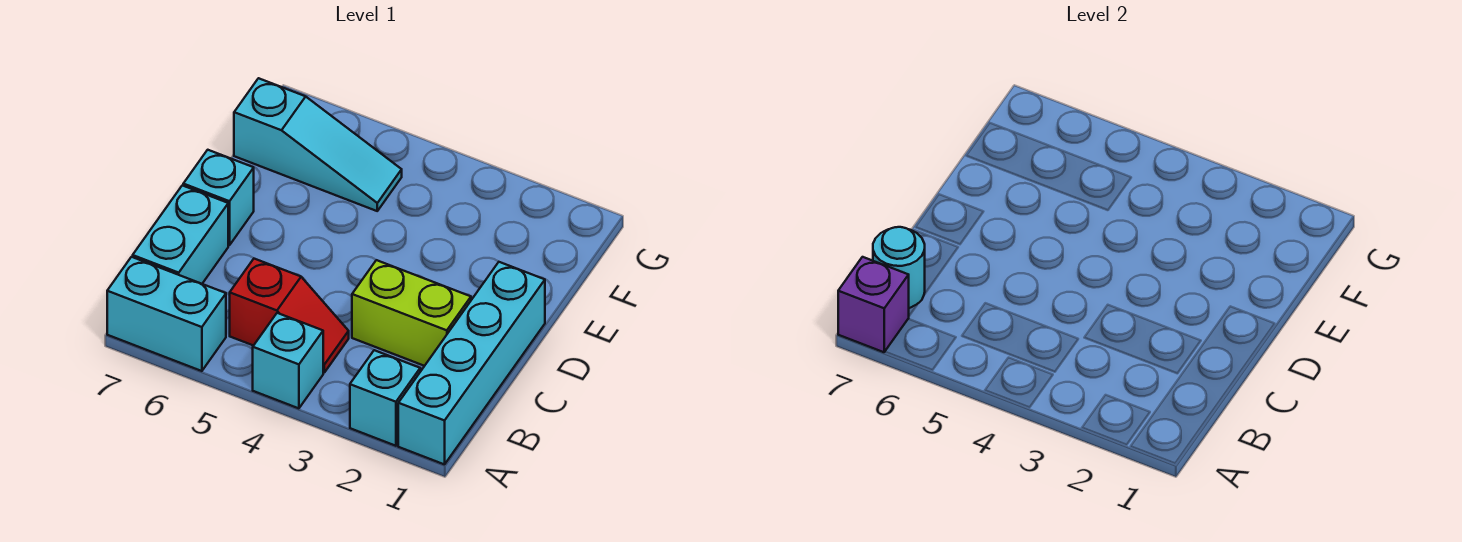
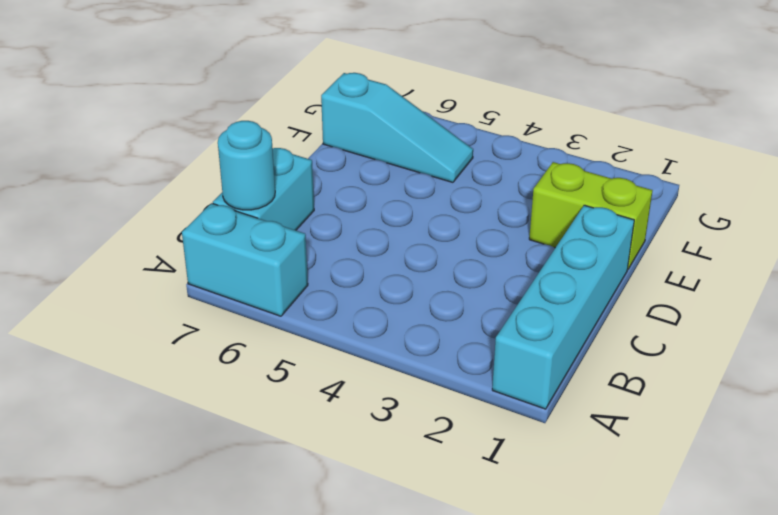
lime brick E1:E2 level 1 -> lime brick C2:C3 level 1
none -> cyan brick A2 level 1
none -> cyan brick A4 level 1

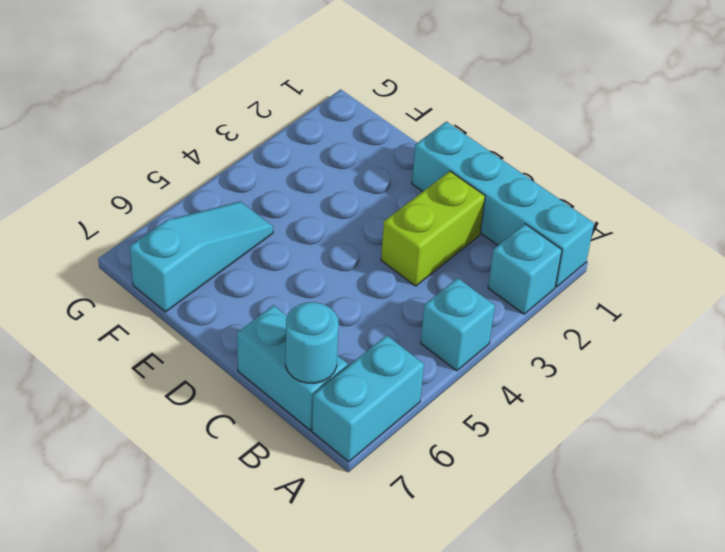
none -> red slope B4:B5 level 1 top 5
none -> cyan brick D7 level 1

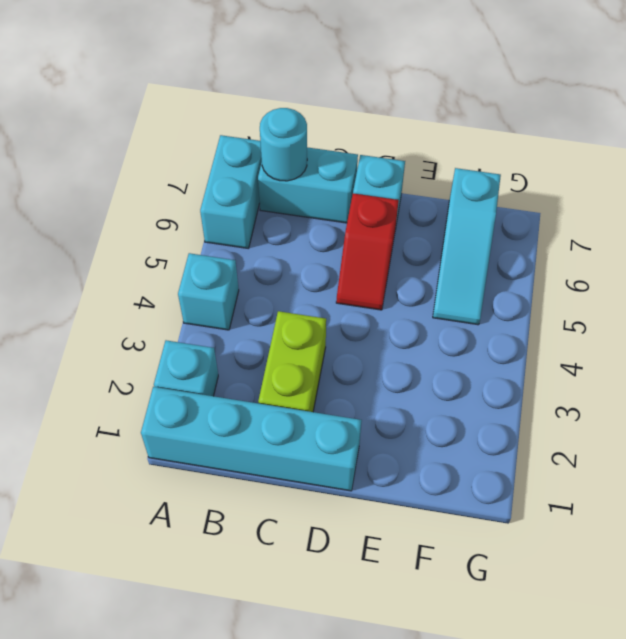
red slope D5:D6 level 1 top 6 -> red slope B4:B5 level 1 top 5
none -> purple brick A7 level 2

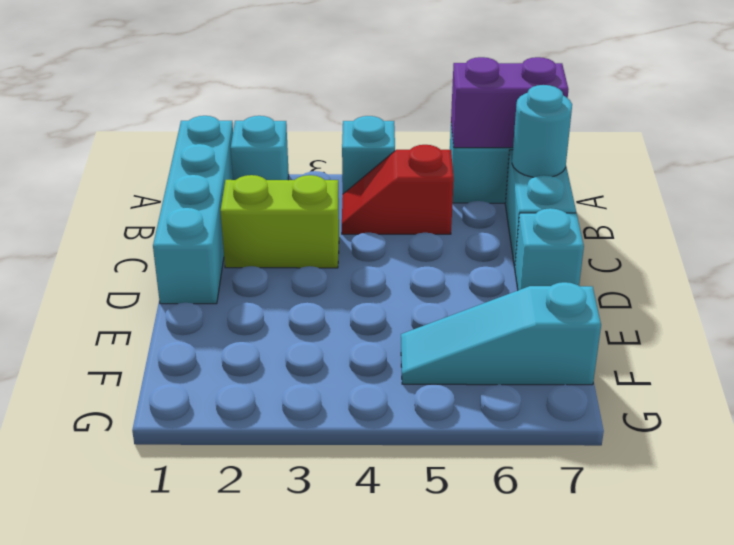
purple brick A6:A7 level 2 -> purple brick A7 level 2

